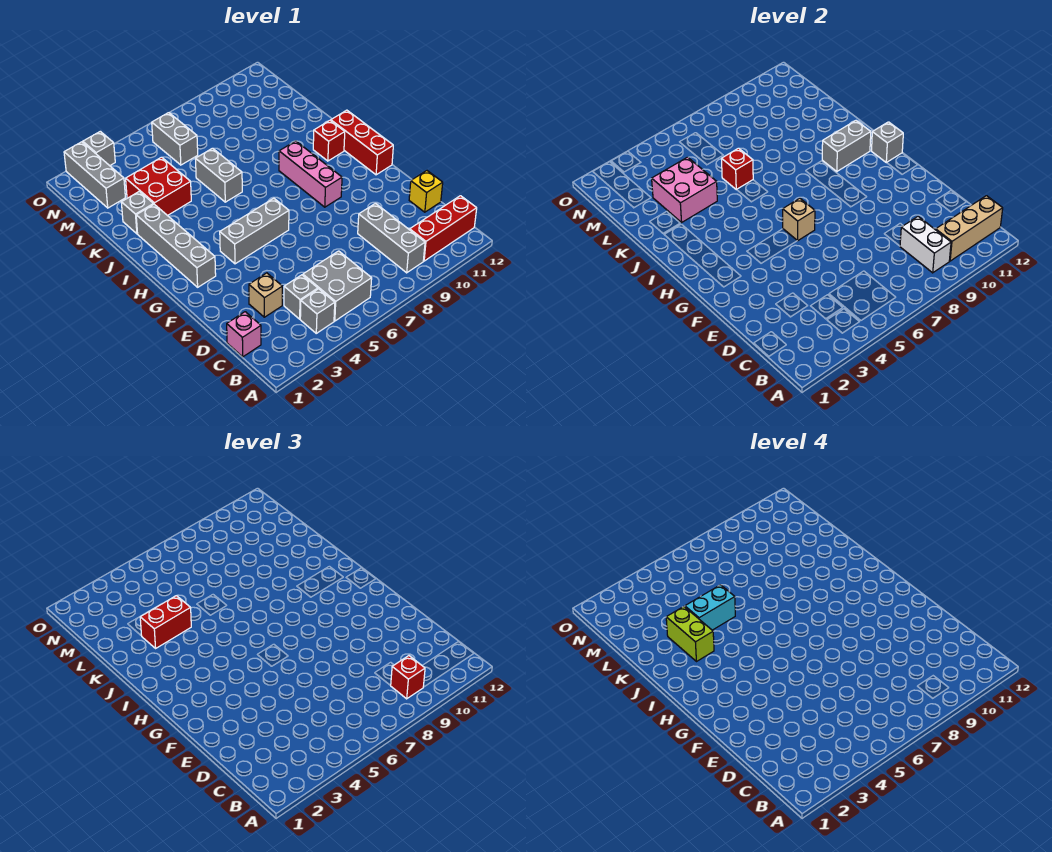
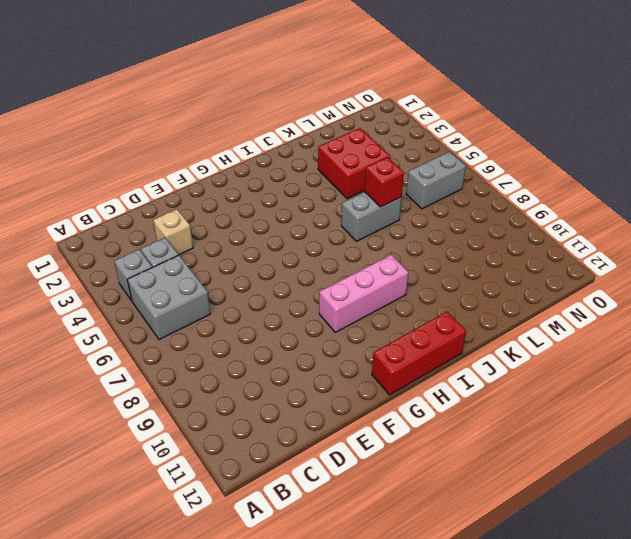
none -> grey brick B9:D9 level 1
none -> red brick B10:B12 level 1
none -> pink brick C1 level 1
none -> yellow brick D12 level 1

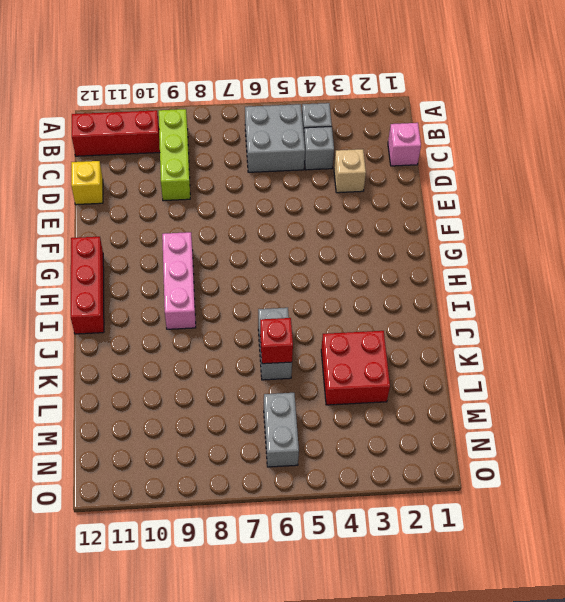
lime brick B9:D9 level 1 -> grey brick B9:D9 level 1
none -> grey brick G2:J2 level 1
none -> grey brick G4:G6 level 1
none -> red brick I11 level 1
none -> grey brick K2 level 1

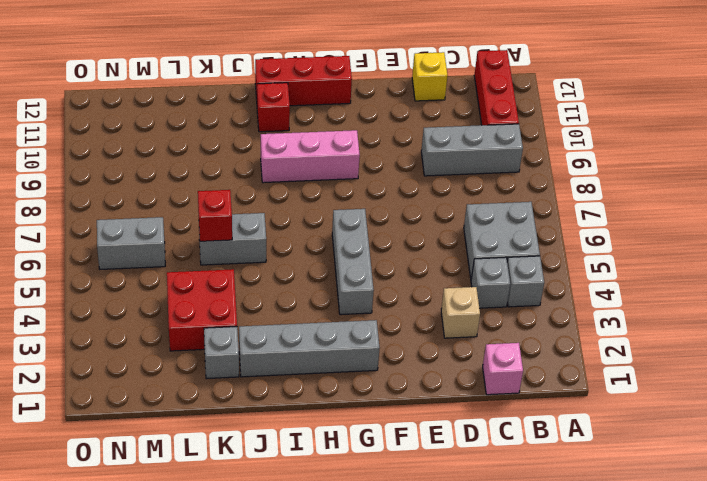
none -> grey brick M2:O2 level 1
none -> grey brick O3 level 1
none -> white brick B9:C9 level 2
none -> tan brick B10:B12 level 2

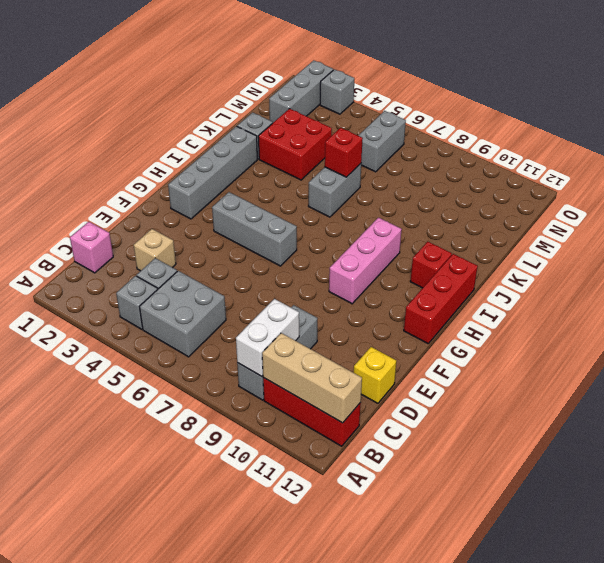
none -> tan brick G6 level 2
none -> grey brick H12 level 2
none -> grey brick I10:I11 level 2
none -> pink brick K3:L4 level 2

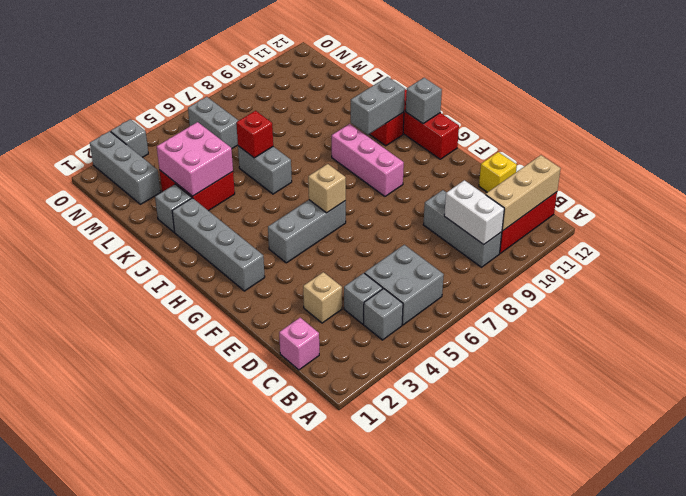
none -> red brick B9 level 3
none -> red brick K3:K4 level 3
none -> lime brick J3:K3 level 4
none -> cyan brick K4:K5 level 4

